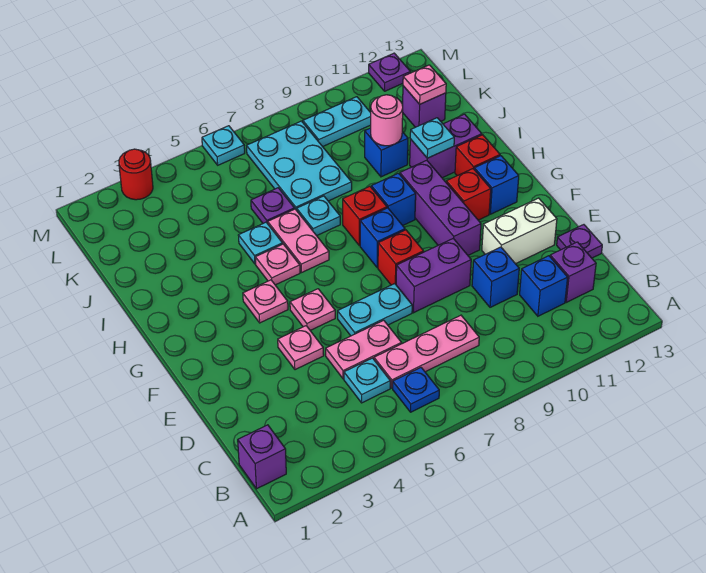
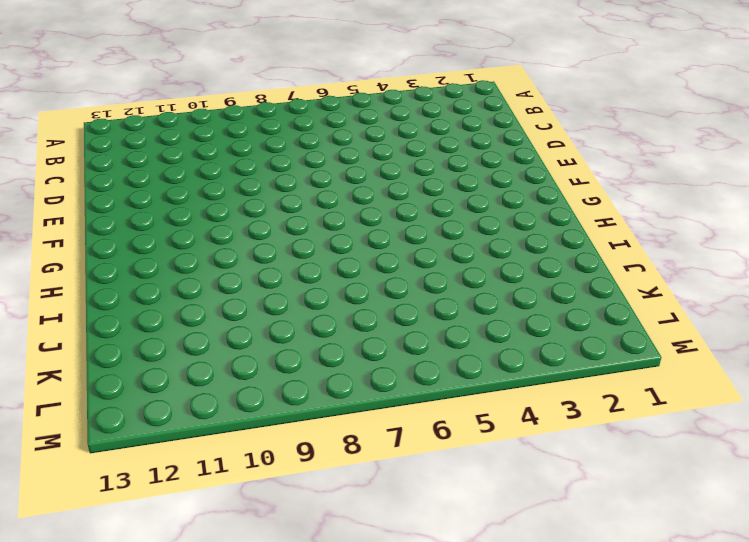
none -> purple brick B1 level 1
none -> blue plate B6 level 1
none -> cyan plate C5 level 1
none -> pink plate C6:C8 level 1

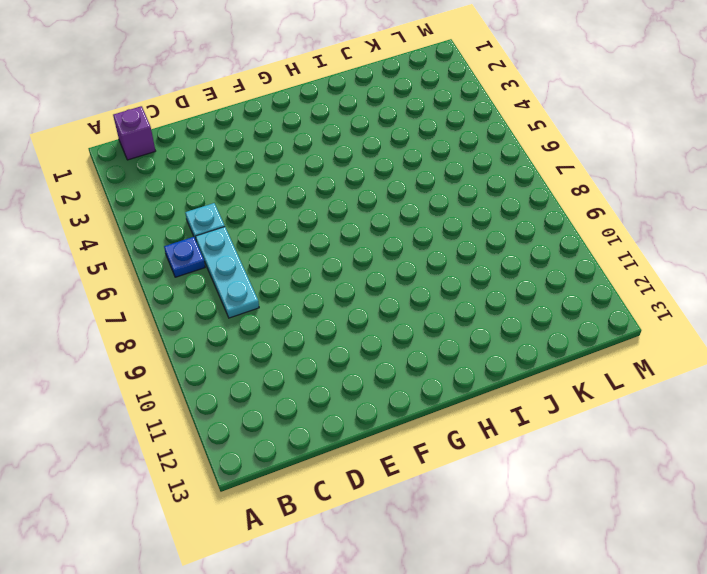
cyan plate C6:C8 level 1 -> pink plate C6:C8 level 1
none -> blue brick C11 level 1
none -> purple brick C12 level 1
none -> pink plate D5:D6 level 1
none -> blue brick D10 level 1

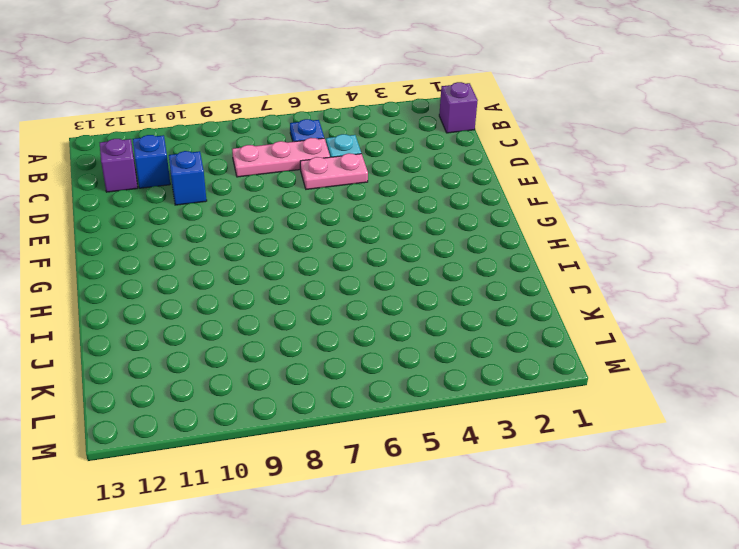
none -> purple plate D13 level 1
none -> pink plate E4 level 1
none -> cyan plate E6:E7 level 1
none -> purple brick E8:E9 level 1

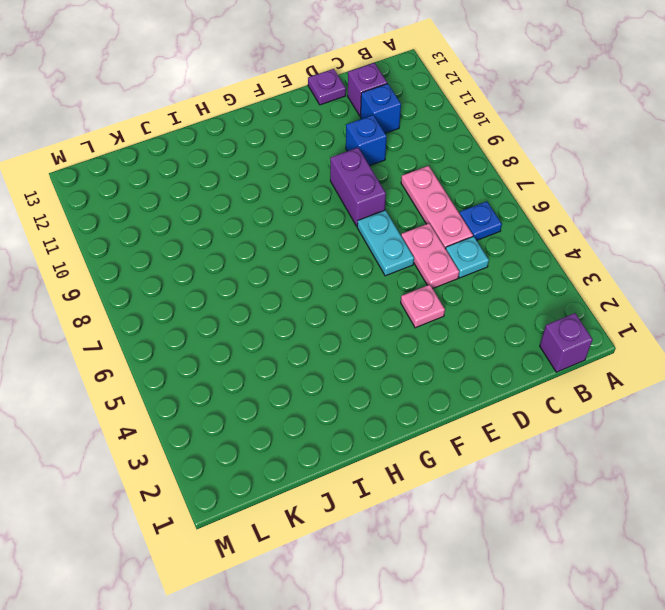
none -> white brick E11:E12 level 1
none -> pink plate F5 level 1
none -> red brick F8 level 1
none -> purple brick F10:H10 level 1

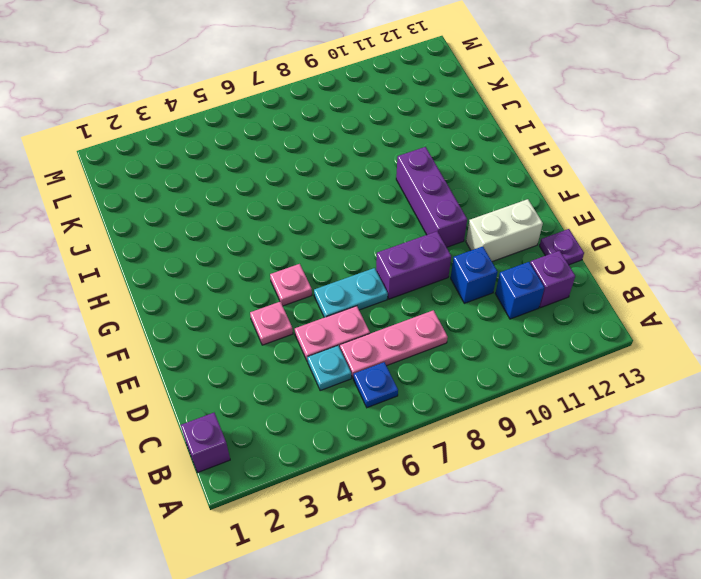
none -> red brick F8 level 1
none -> pink plate G4 level 1
none -> blue brick G8 level 1
none -> red brick G11 level 1

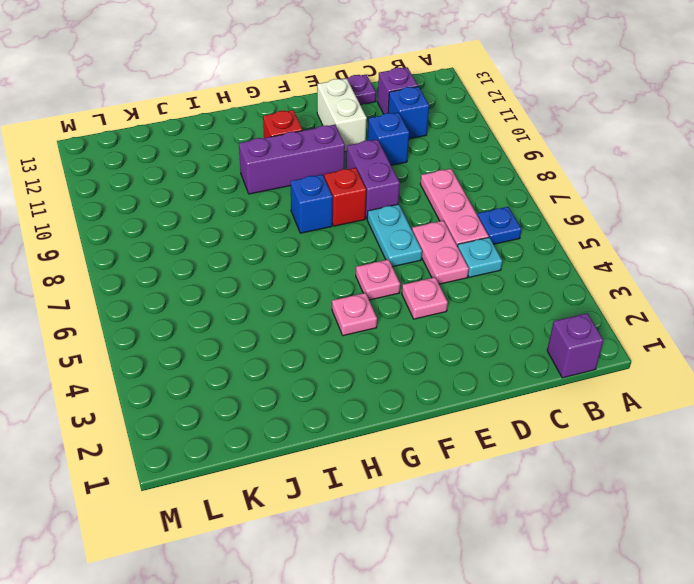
none -> blue brick G12 level 1
none -> pink plate H5 level 1
none -> pink plate H6:I6 level 1
none -> red brick H8 level 1

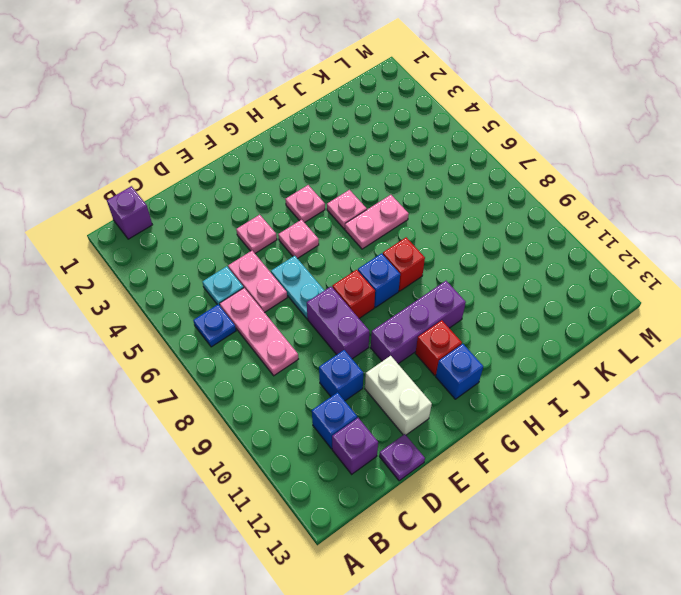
none -> blue brick H9 level 1
none -> red brick H12 level 1
none -> cyan plate I5 level 1
none -> cyan plate I7 level 1

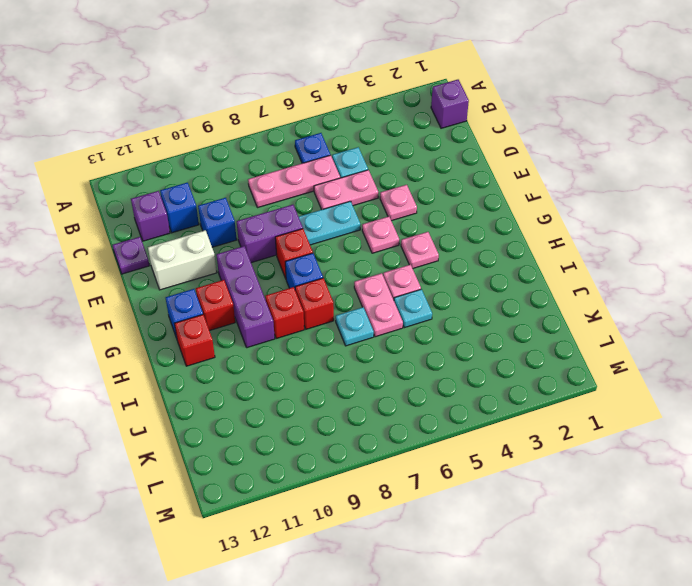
red brick H9 level 1 -> blue brick H9 level 1
none -> purple brick I11:I12 level 1
none -> purple plate J6 level 1
none -> cyan plate J7:L8 level 1
none -> blue brick J10 level 1

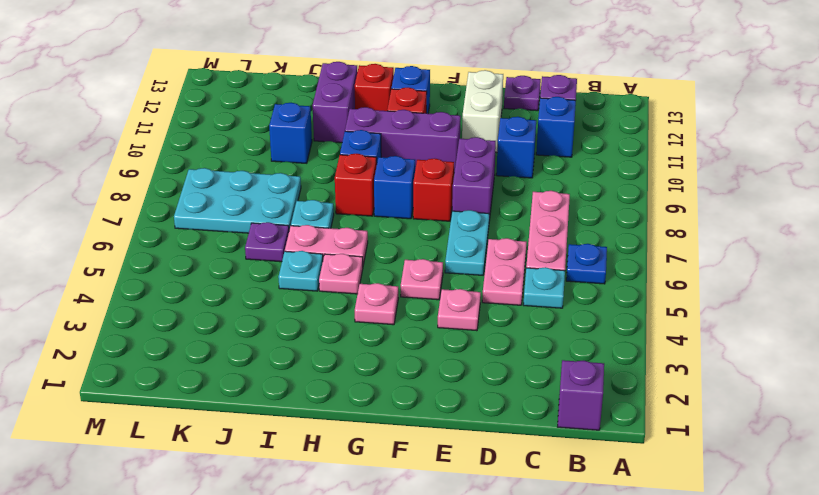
none -> purple brick K12 level 1
none -> cyan plate L9:L10 level 1
none -> red round brick M3 level 1
none -> cyan plate M6 level 1

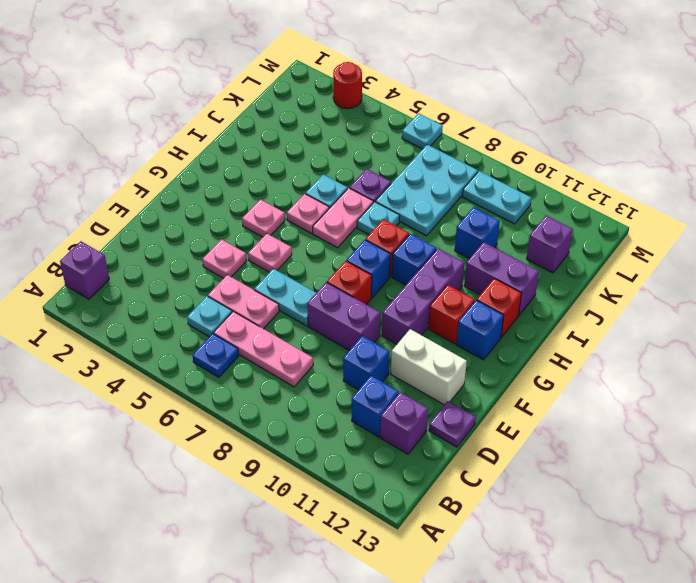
none -> purple plate M12 level 1
none -> cyan plate I11 level 2
none -> pink round brick J10 level 2
none -> pink plate K12 level 2

